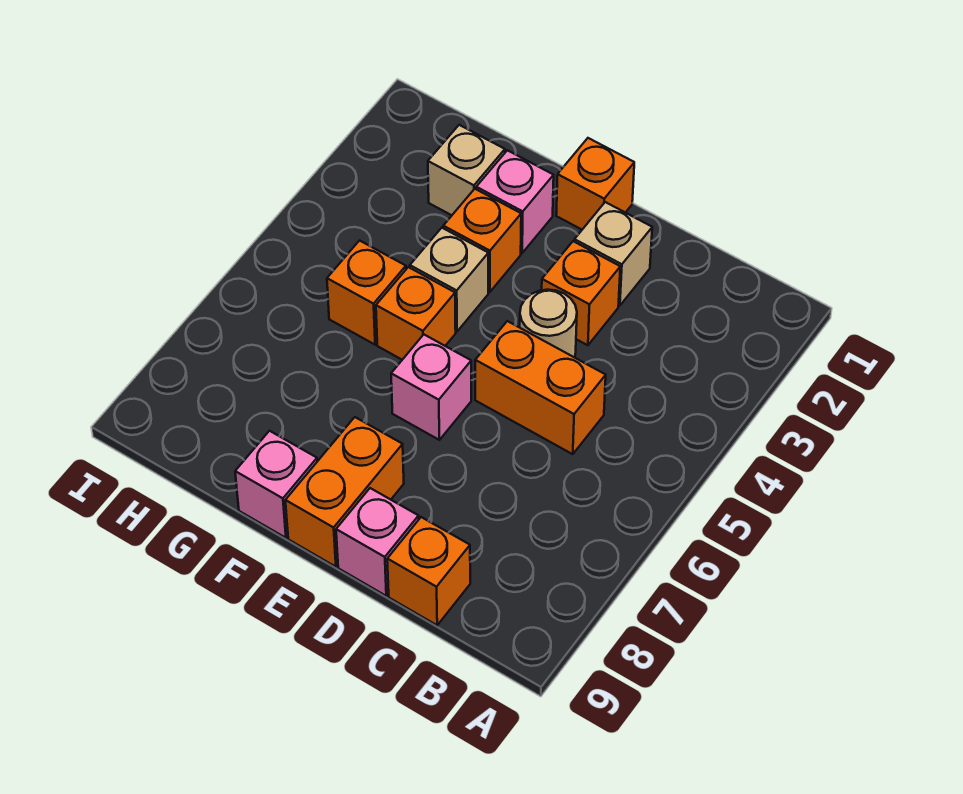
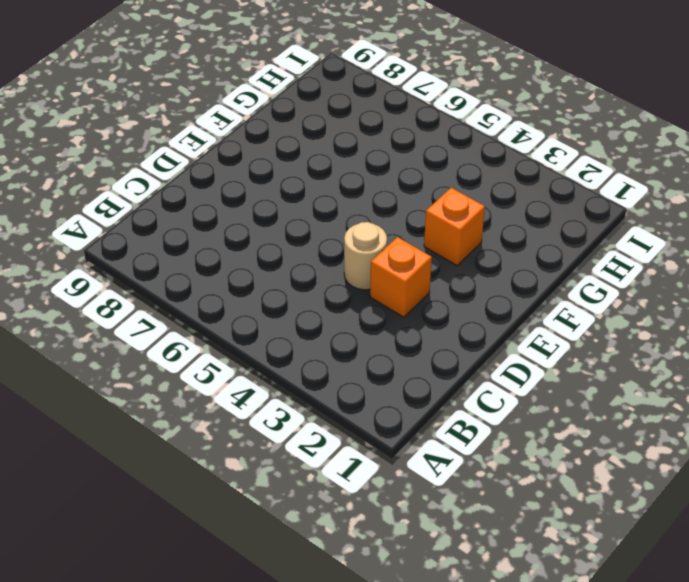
none -> orange brick C5:D5 level 1
none -> orange brick C9 level 1
none -> tan brick D2 level 1

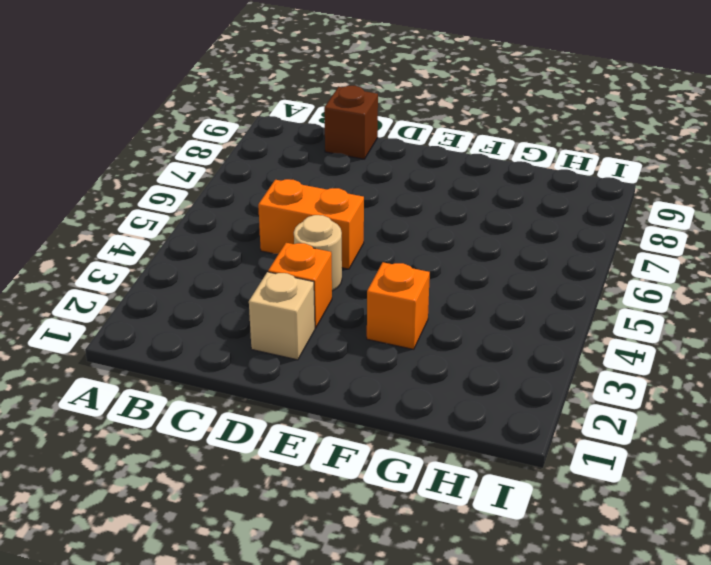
brown brick C9 level 1 -> orange brick C9 level 1
none -> pink brick D9 level 1
none -> orange brick E1 level 1
none -> pink brick E6 level 1

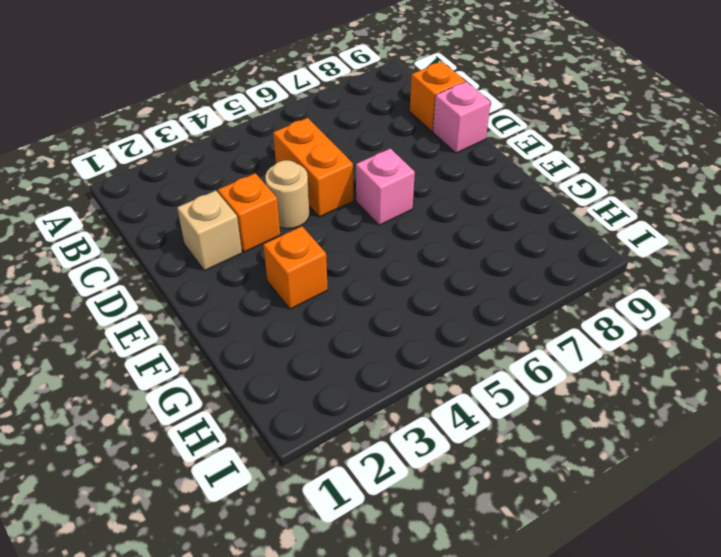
none -> orange brick E1 level 1
none -> orange brick E8:E9 level 1
none -> pink brick F2 level 1

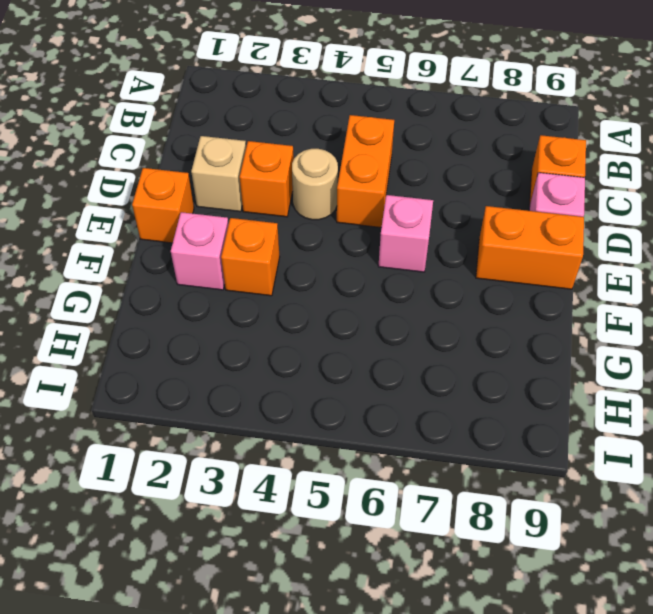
none -> tan brick F4 level 1
none -> orange brick F5 level 1
none -> pink brick F9 level 1

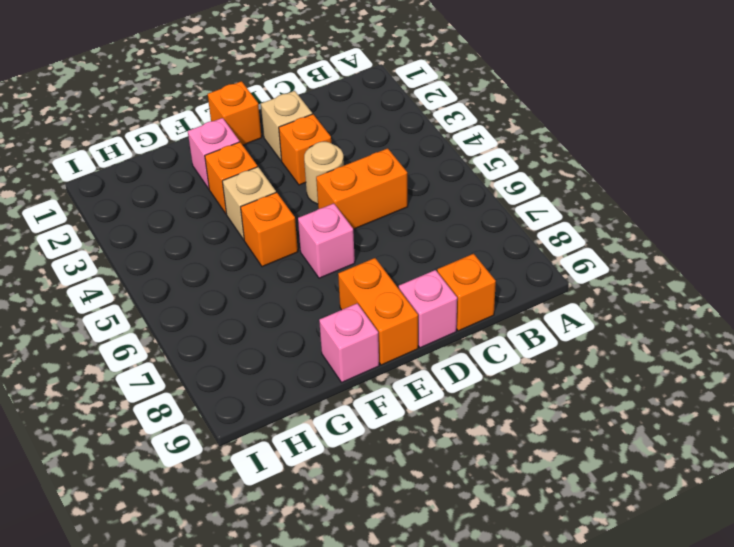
none -> tan brick G2 level 1
none -> orange brick G5 level 1

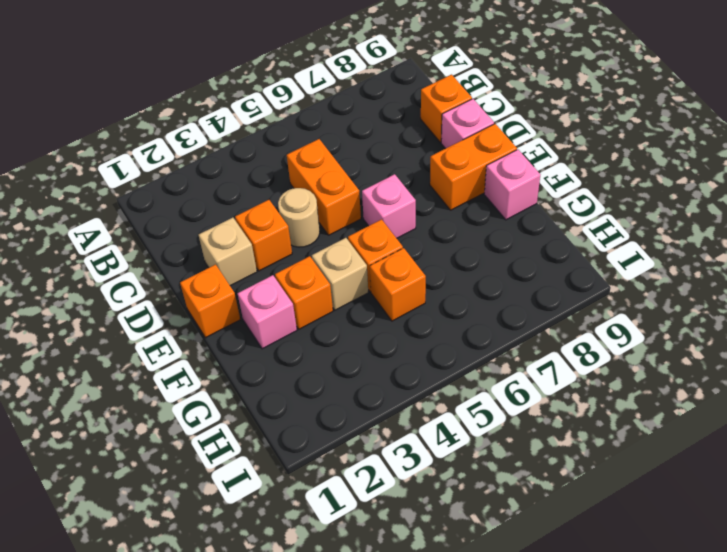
none -> tan brick G2 level 1

